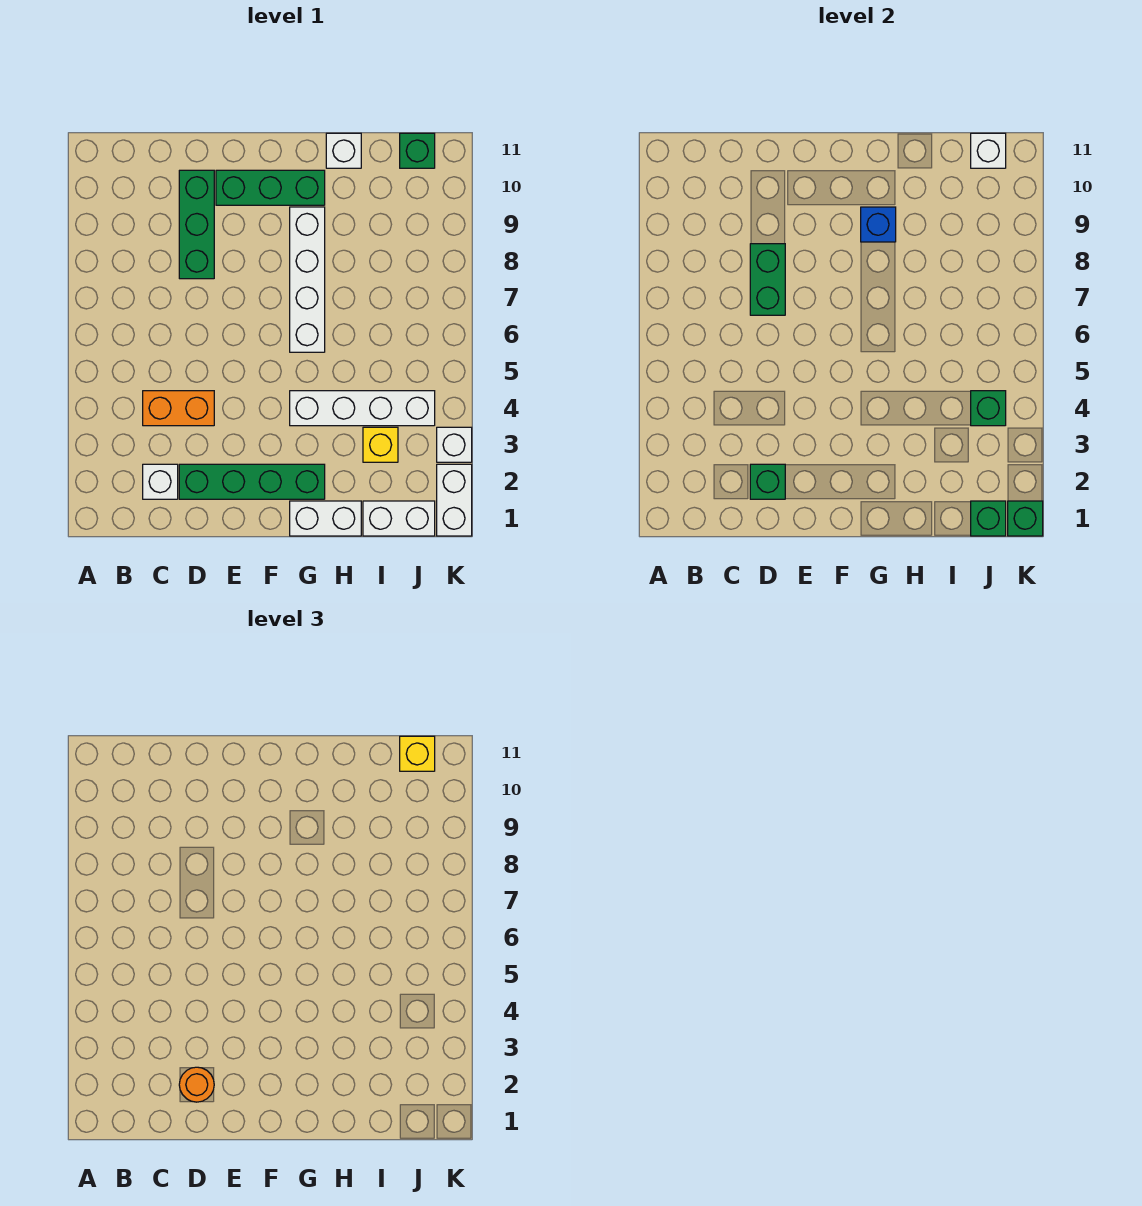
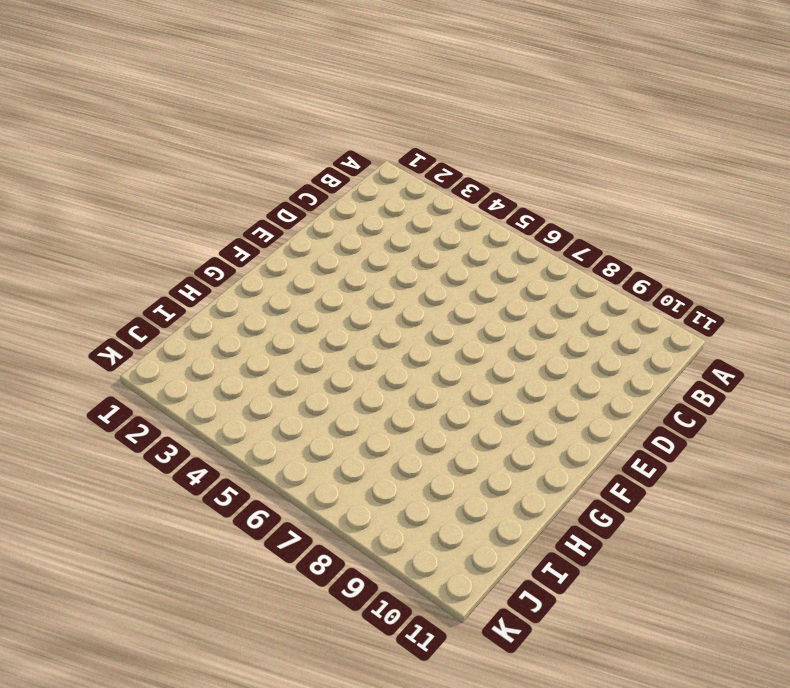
none -> white brick C2 level 1
none -> orange brick C4:D4 level 1
none -> green brick D2:G2 level 1

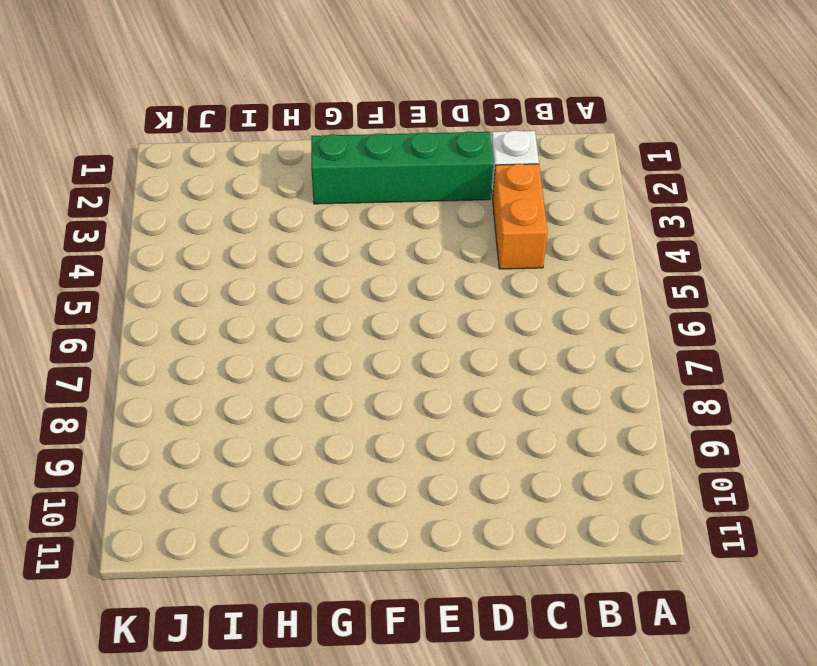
orange brick C3:C4 level 1 -> orange brick C4:D4 level 1
none -> green brick D8:D10 level 1
none -> green brick E10:G10 level 1
none -> white brick G1:H1 level 1

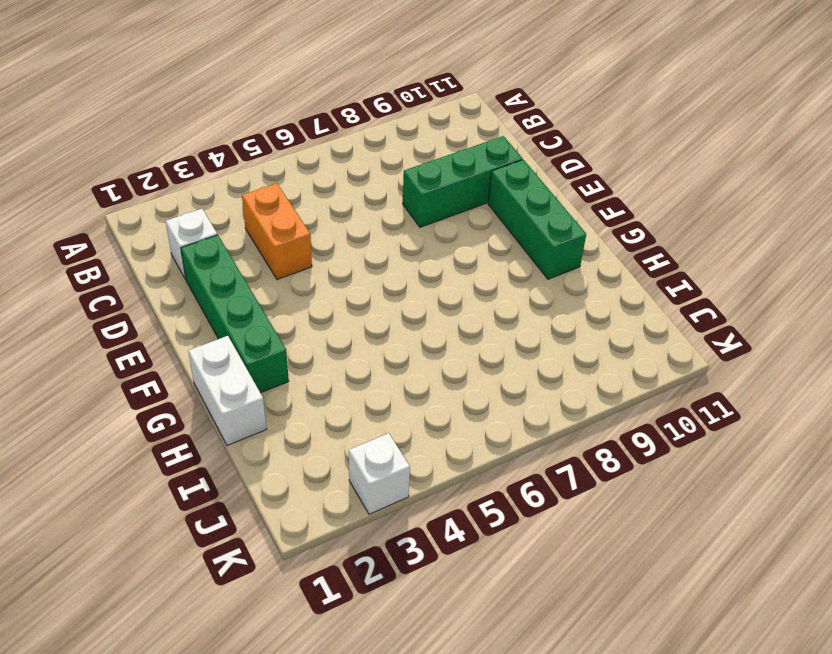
none -> white brick G4:J4 level 1
none -> white brick G6:G9 level 1
none -> white brick H11 level 1

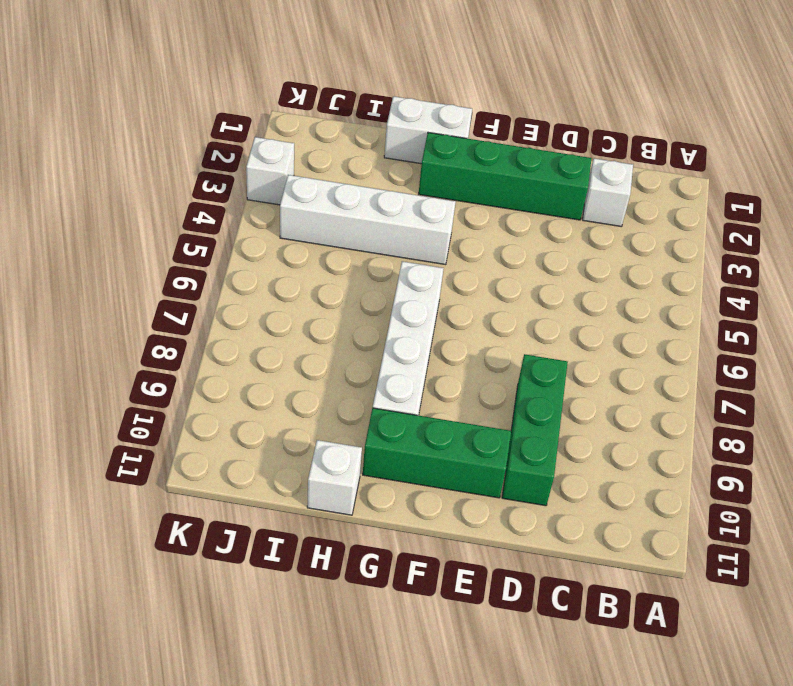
none -> orange brick C4:D4 level 1
none -> white brick I1:J1 level 1
none -> yellow brick I3 level 1

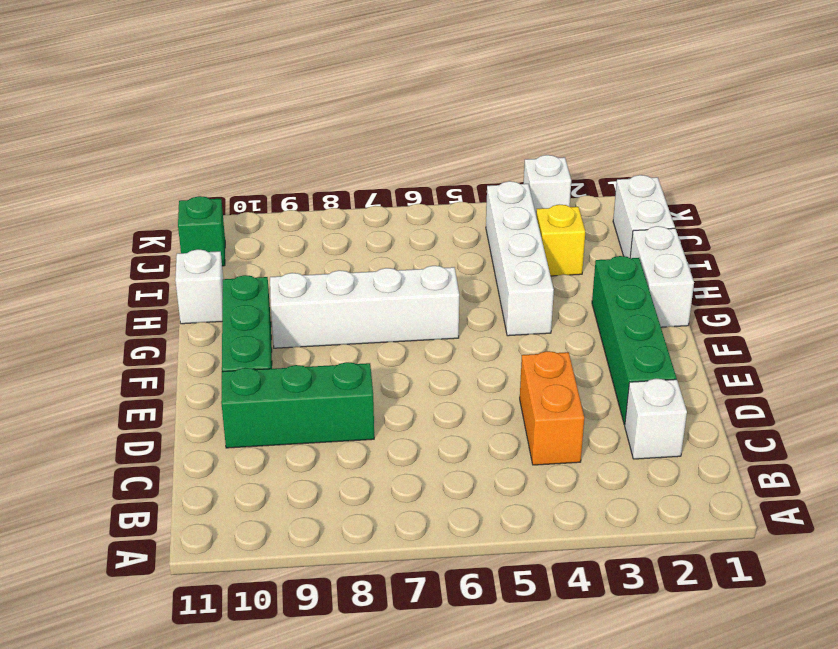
none -> white brick K1:K2 level 1
none -> green brick D2 level 2
none -> green brick D7:D8 level 2

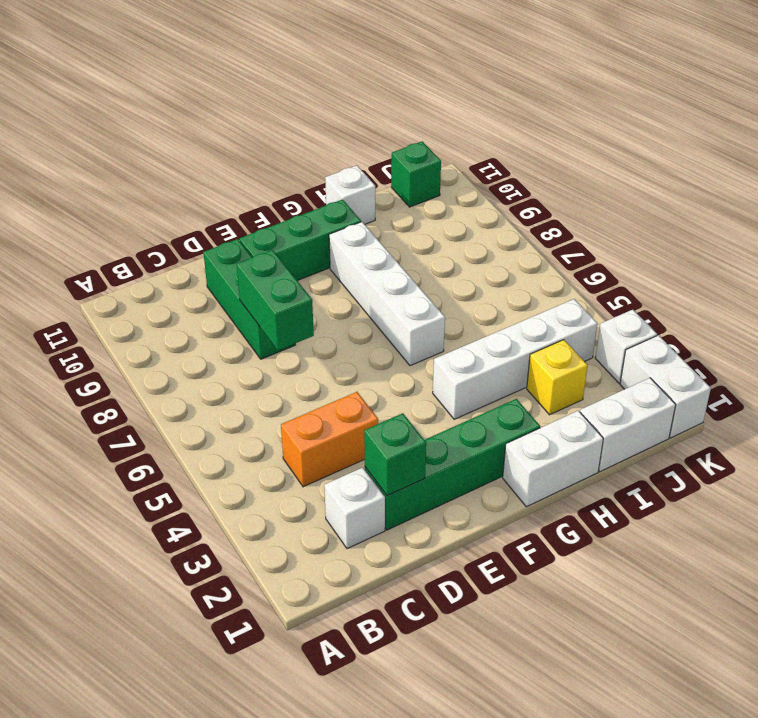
none -> blue brick G9 level 2
none -> green brick J1 level 2
none -> green brick J4 level 2

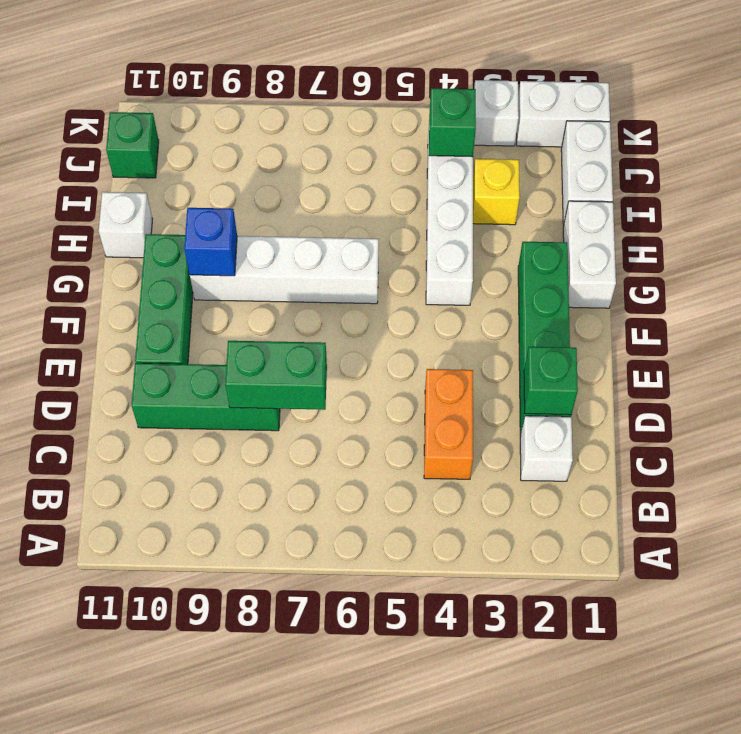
none -> green brick J1 level 2
none -> white brick J11 level 2
none -> green brick K1 level 2

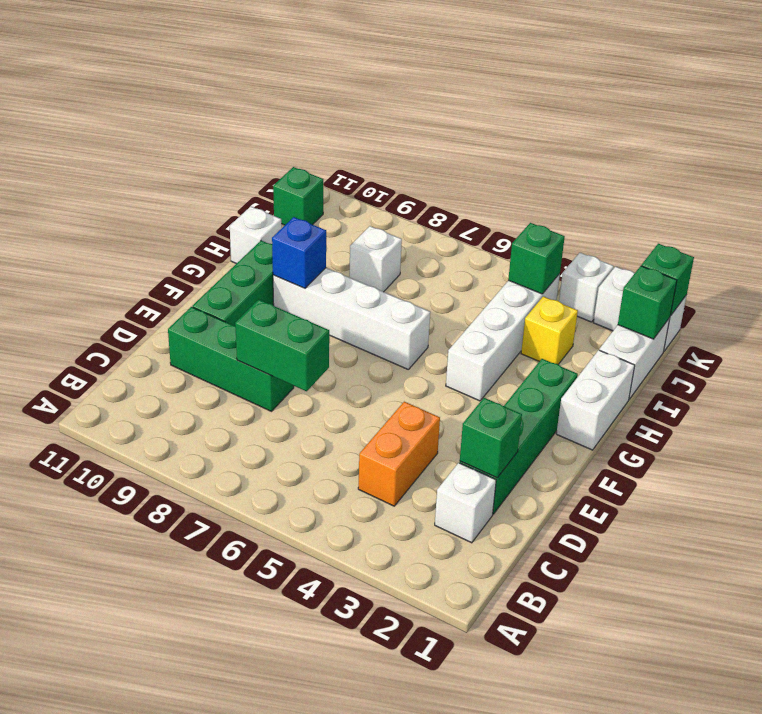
white brick I8 level 1 -> white brick J11 level 2
none -> orange round brick D2 level 3
none -> yellow brick J11 level 3

